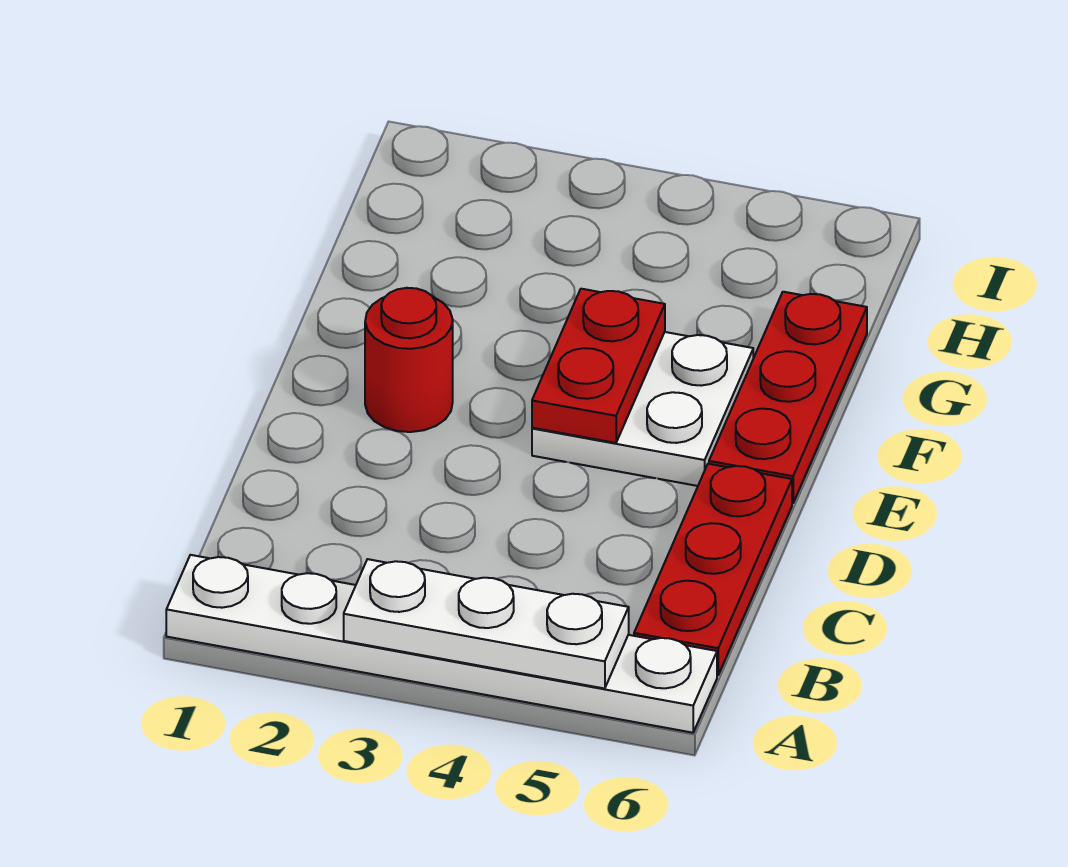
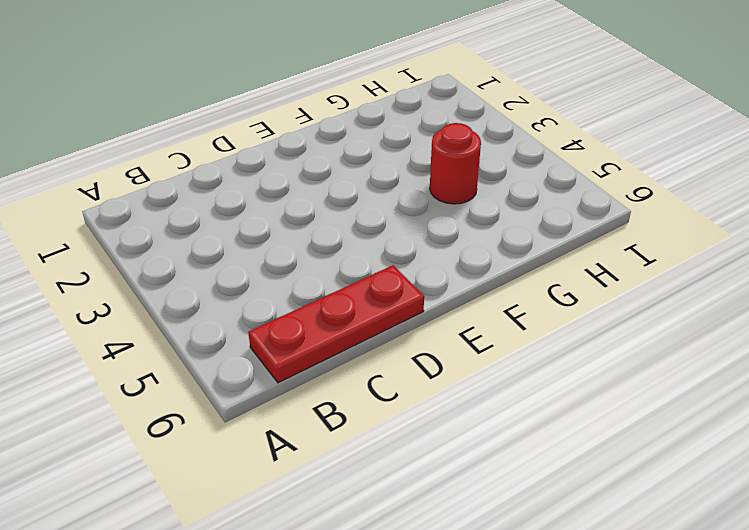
red round brick G4 level 1 -> red round brick E2 level 1
none -> white plate A1:A6 level 1
none -> white plate E4:F5 level 1

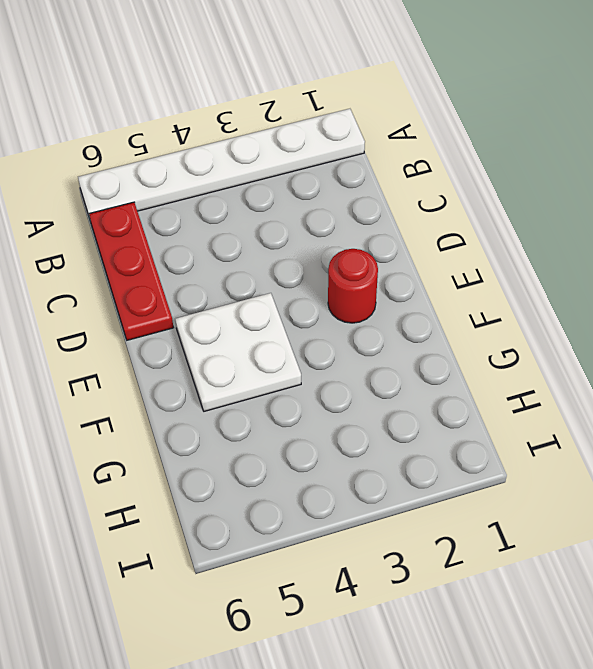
none -> red plate E6:G6 level 1
none -> white plate A3:A5 level 2

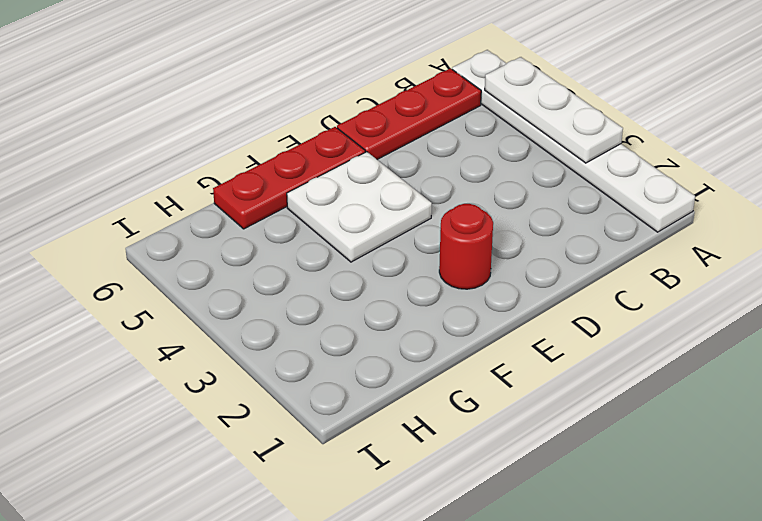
none -> red plate E4:F4 level 2

